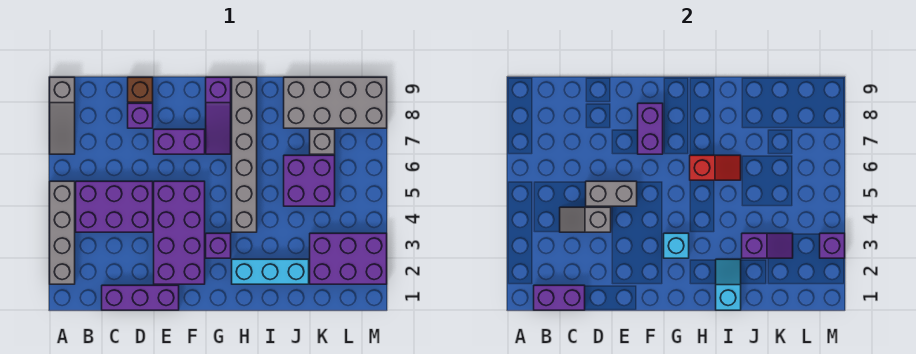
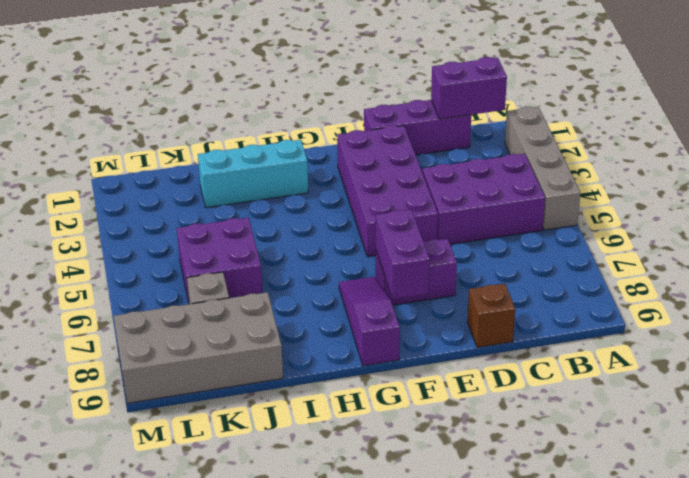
none -> grey slope A7:A9 level 1 top 9
none -> purple brick D8 level 1
none -> purple brick G3 level 1

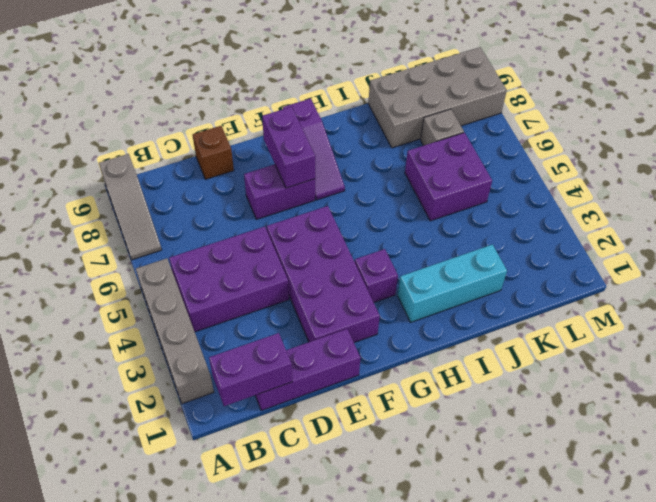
none -> purple brick D8 level 1
none -> grey brick H4:H9 level 1
none -> purple brick K2:M3 level 1

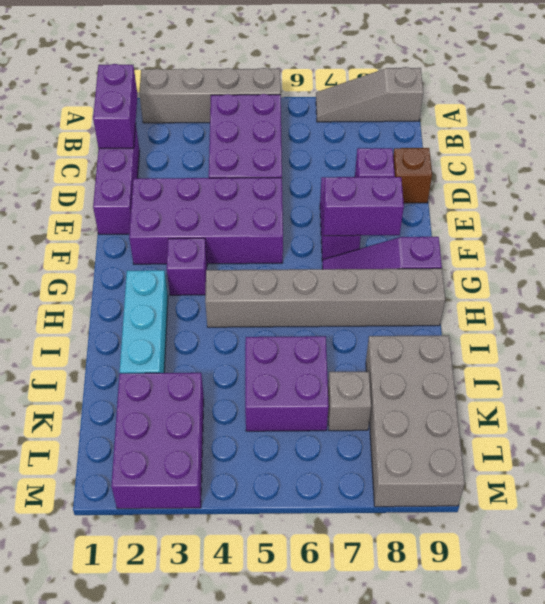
none -> grey slope C4:D4 level 2 top D
none -> grey brick D5:E5 level 2
none -> cyan brick G3 level 2

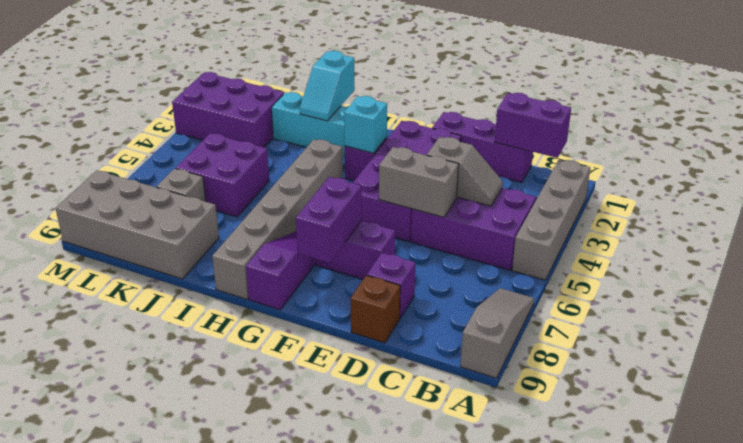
none -> red slope H6:I6 level 2 top H
none -> purple slope J3:K3 level 2 top J
none -> purple brick M3 level 2

